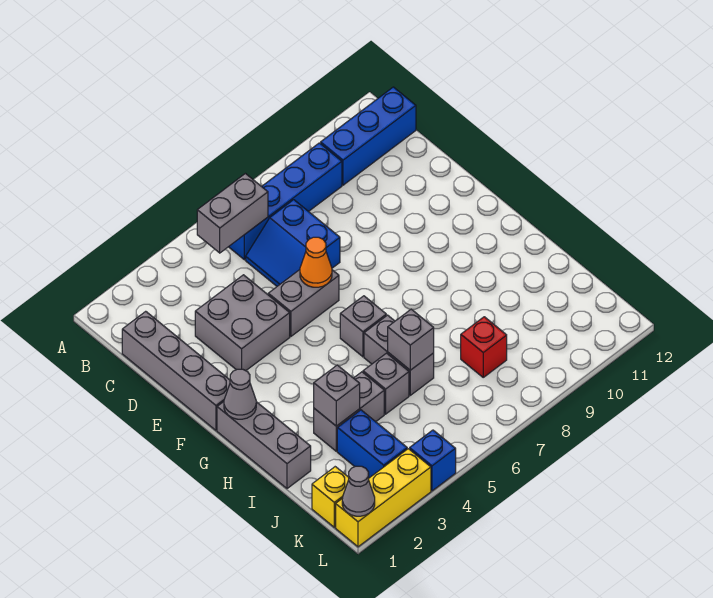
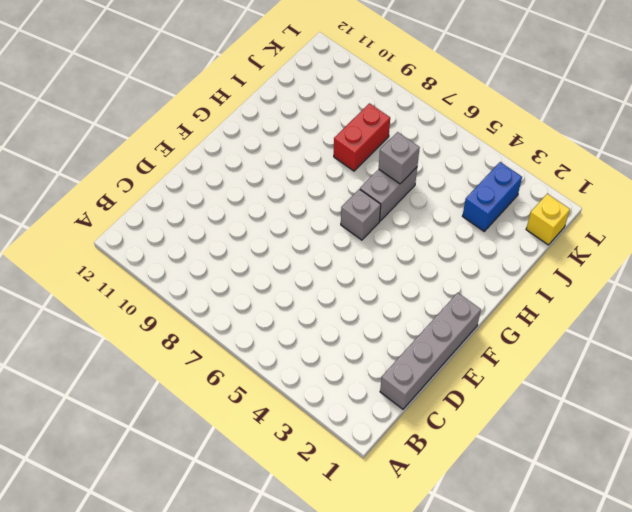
red brick I8:J8 level 1 -> red brick J8 level 1
none -> blue brick B6:B9 level 1
none -> blue brick B10:B12 level 1
none -> blue slope C6:D7 level 1 top 7

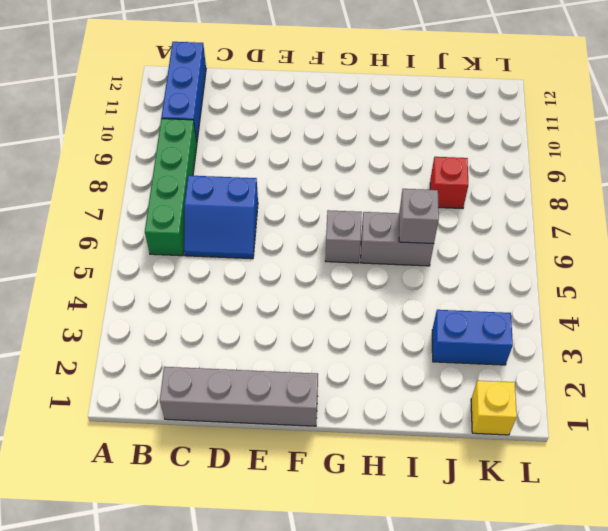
green brick B6:B9 level 1 -> blue brick B6:B9 level 1
none -> grey brick D3:E4 level 1
none -> grey brick E5:E6 level 1
none -> grey brick G1:I1 level 1

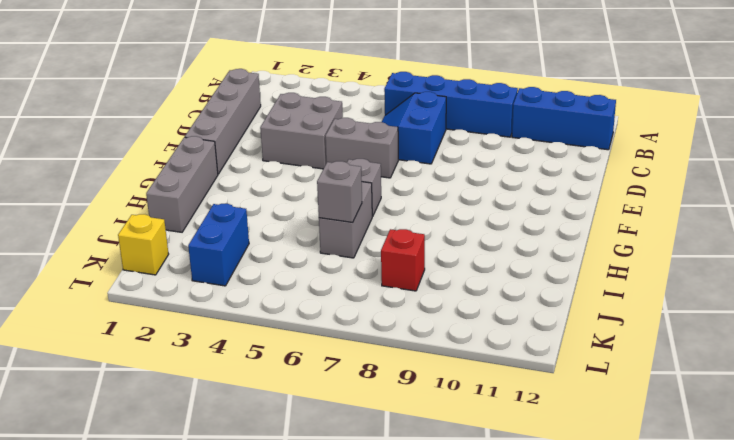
none -> grey brick I3:I4 level 1
none -> grey brick I5 level 1
none -> yellow brick L1:L3 level 1

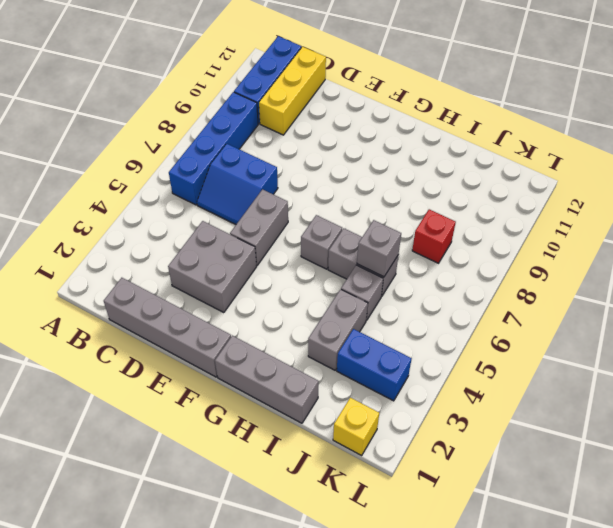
yellow brick C10:C12 level 1 -> yellow brick L1:L3 level 1
none -> blue brick L4 level 1
none -> grey brick B5:B6 level 2
none -> orange cone E6 level 2

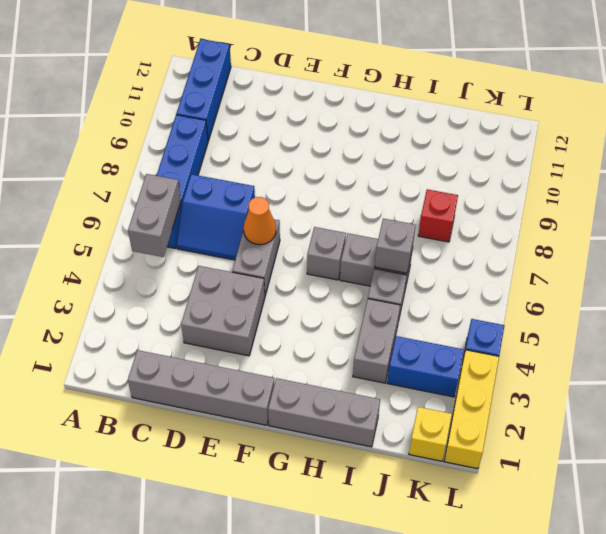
none -> grey cone G1 level 2
none -> grey brick I3 level 2
none -> grey cone L1 level 2

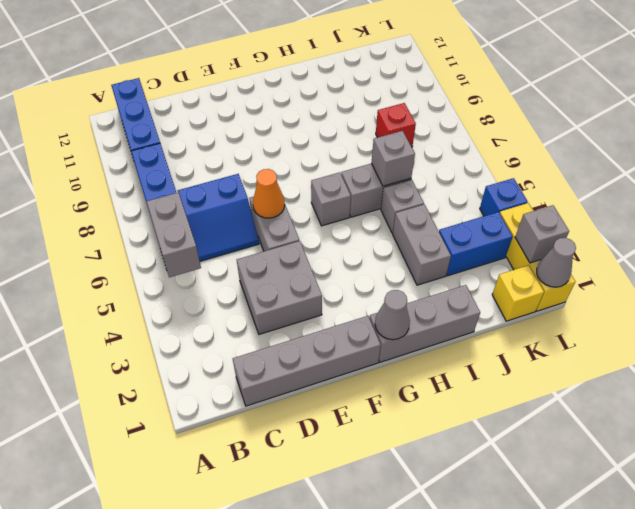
grey brick L2 level 2 -> grey brick I3 level 2

